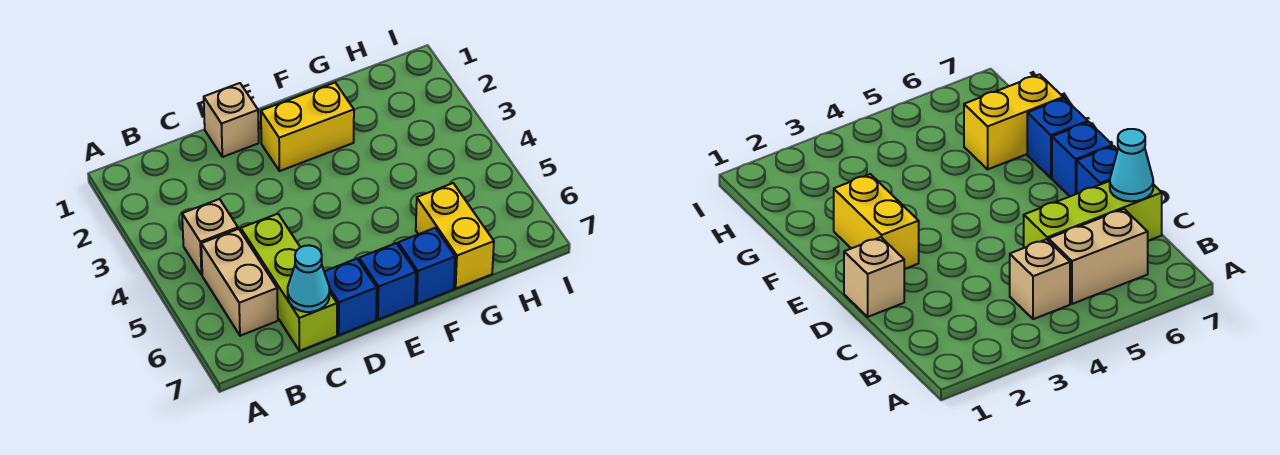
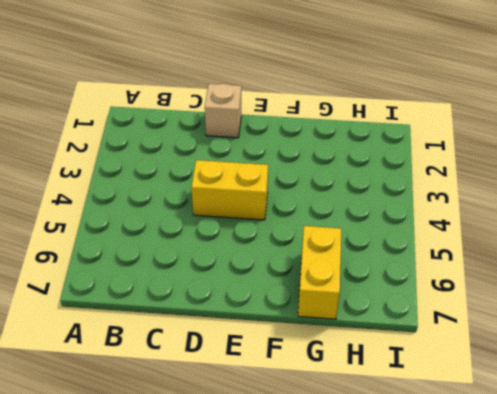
yellow brick D4:E4 level 1 -> yellow brick E2:F2 level 1
none -> tan brick B4 level 1
none -> tan brick B5:B6 level 1

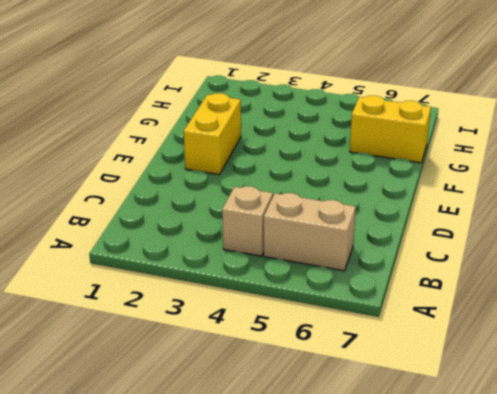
none -> lime brick C5:C7 level 1
none -> tan brick D1 level 1

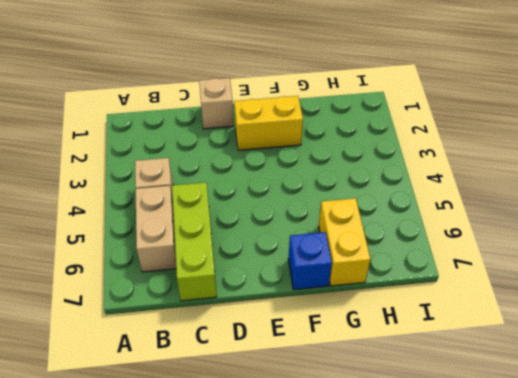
none -> blue brick D7 level 1
none -> blue brick E7 level 1

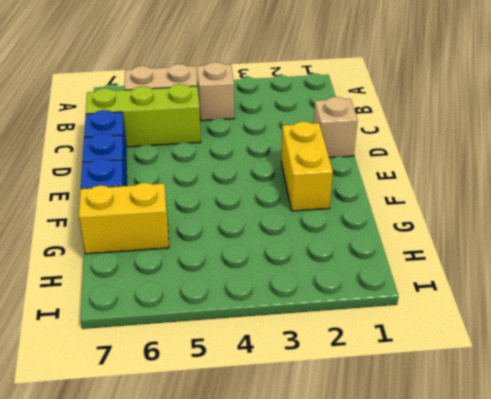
none -> cyan cone C7 level 2

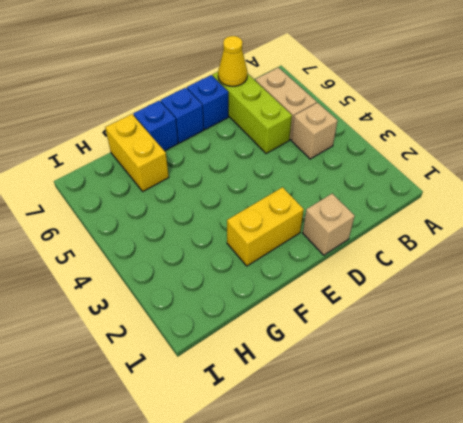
yellow cone C7 level 2 -> cyan cone C7 level 2

